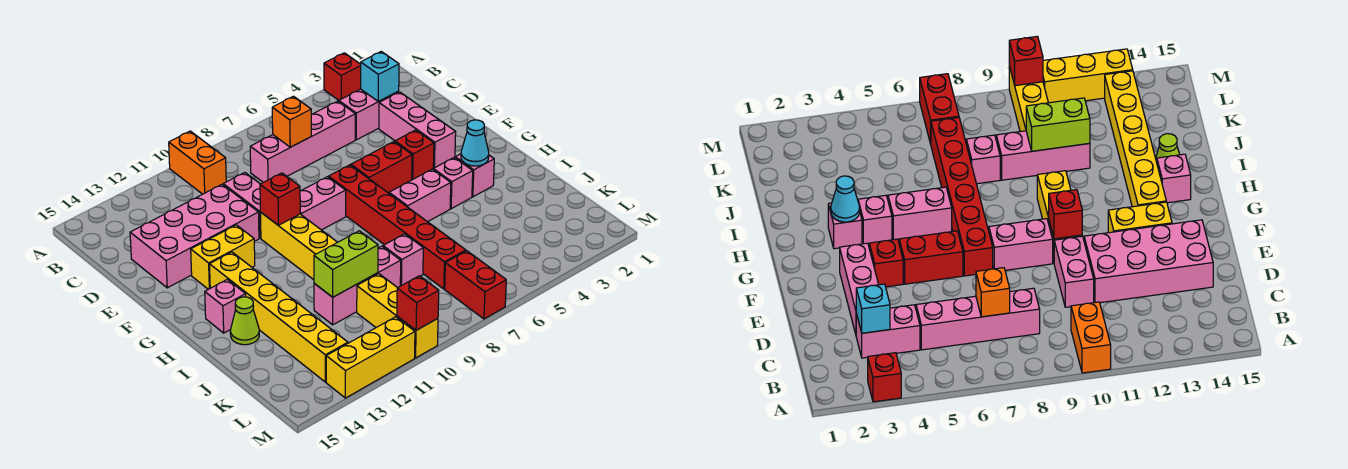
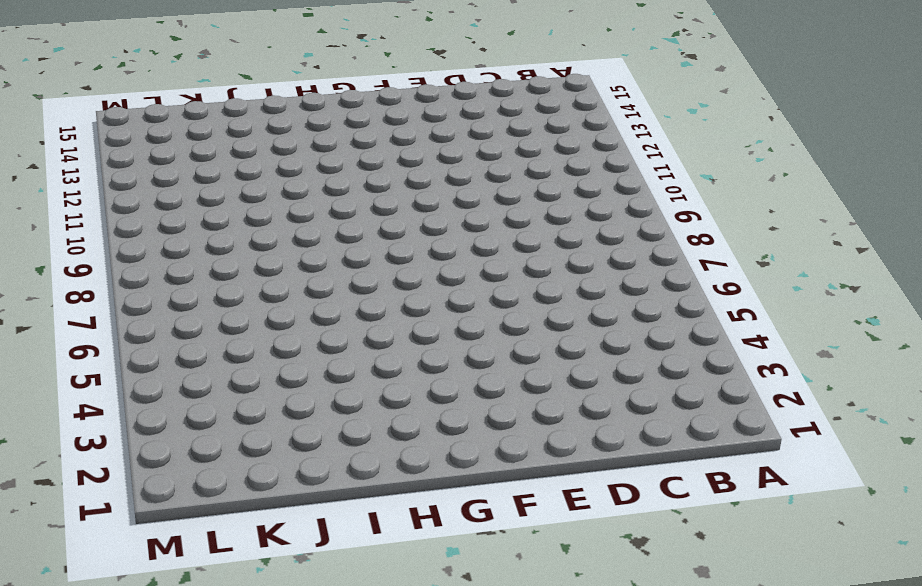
none -> red brick A3 level 1
none -> orange brick A10:B10 level 1
none -> pink brick C3:C4 level 1
none -> pink brick C5:C8 level 1

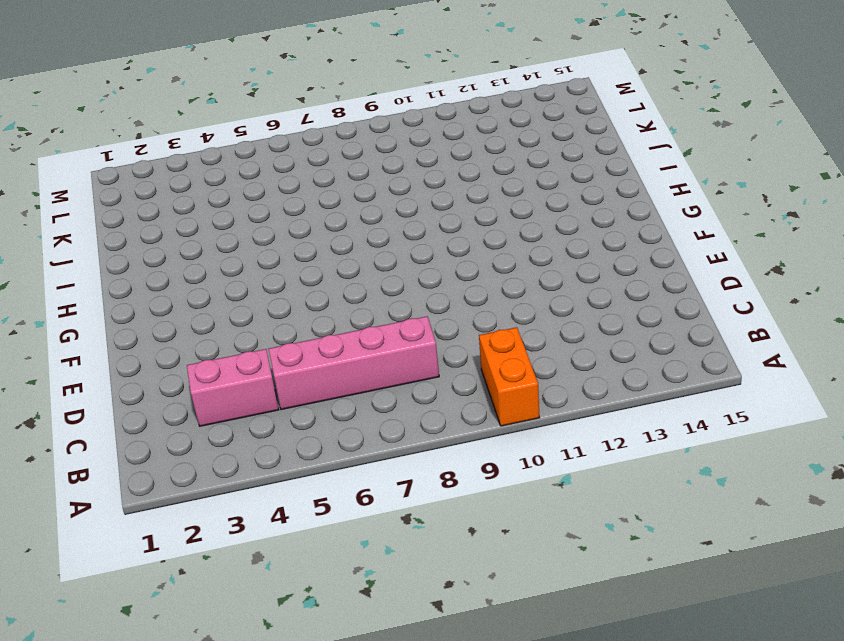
none -> red brick A3 level 1
none -> pink brick D3:F3 level 1
none -> pink brick D10:E10 level 1
none -> pink brick D11:E14 level 1

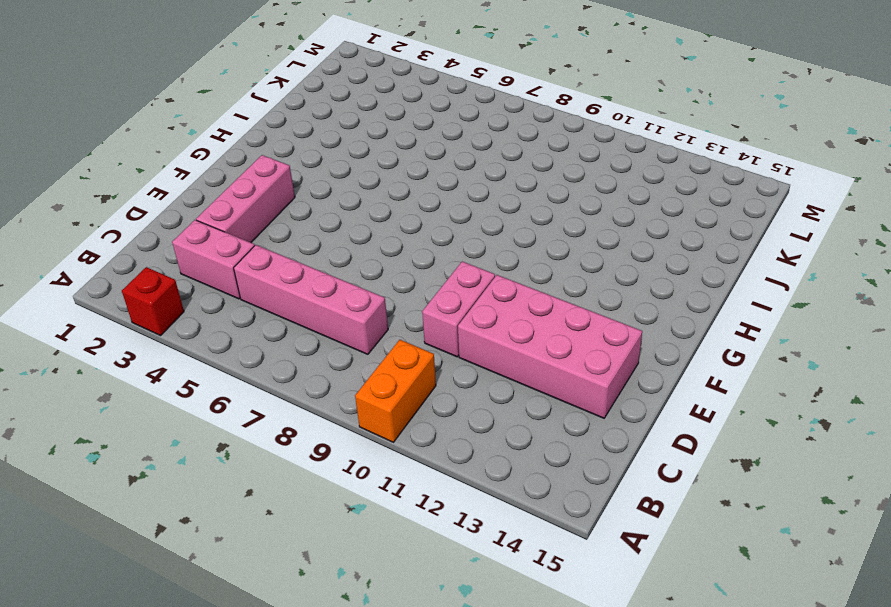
none -> red brick F4 level 1
none -> red brick F5:F6 level 1
none -> red brick F7:K7 level 1
none -> pink brick F8:F9 level 1

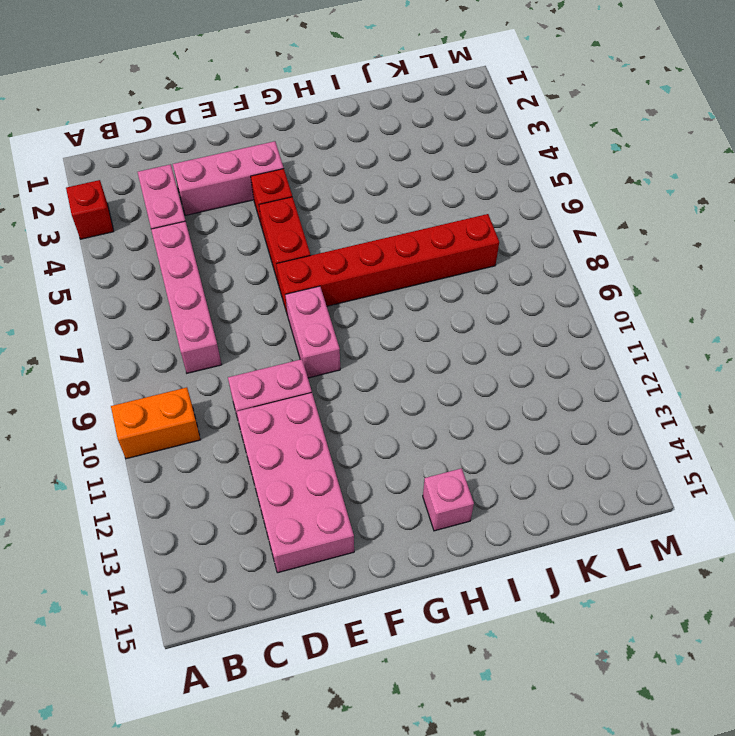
none -> yellow brick F10:H10 level 1
none -> yellow brick F12:F13 level 1
none -> yellow brick G13:L13 level 1
none -> pink brick H3 level 1

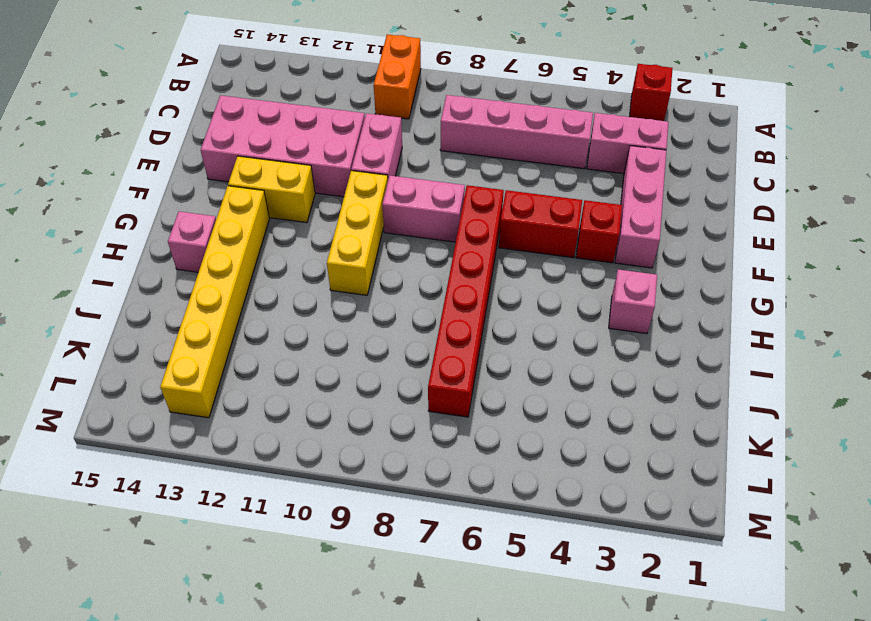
none -> pink brick H4 level 1
none -> pink brick H5:H6 level 1
none -> lime cone I14 level 1
none -> pink brick J8 level 1

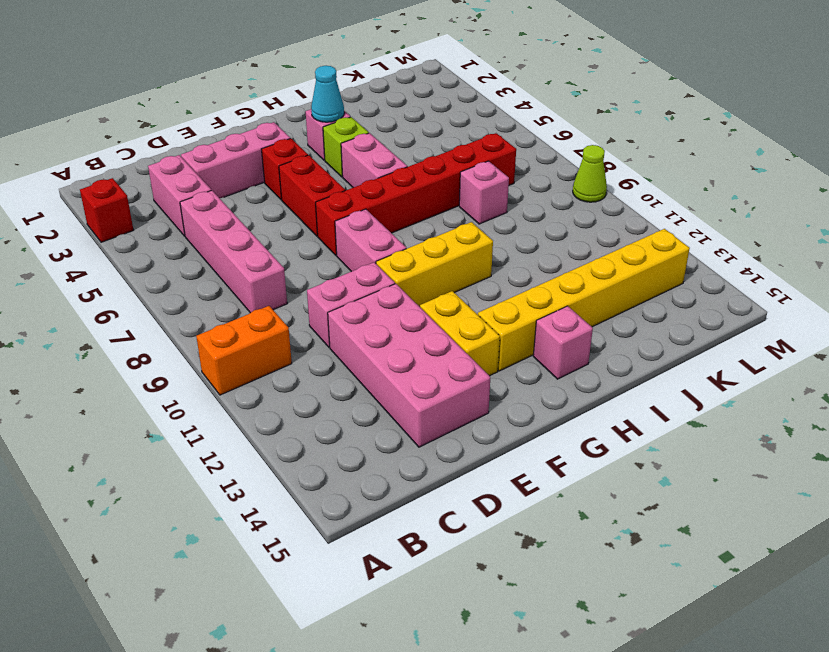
lime brick H4 level 1 -> pink brick H4 level 1
lime cone M9 level 1 -> lime cone I14 level 1
none -> pink brick J9:J11 level 1
none -> yellow brick K10:M10 level 1
none -> red brick L7:M7 level 1
none -> yellow brick M11:M13 level 1

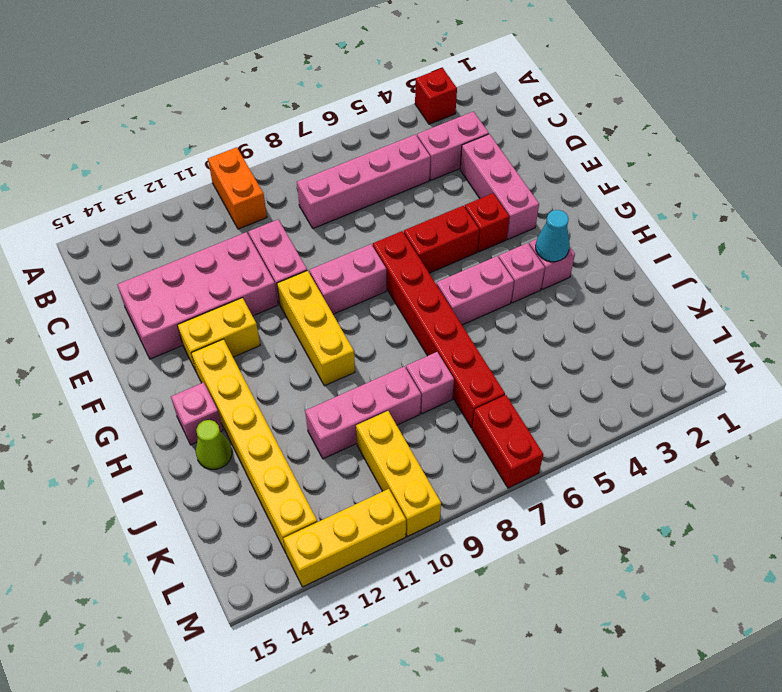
none -> cyan brick C3 level 2
none -> orange brick C7 level 2
none -> red brick F10 level 2
none -> lime brick J10:J11 level 2

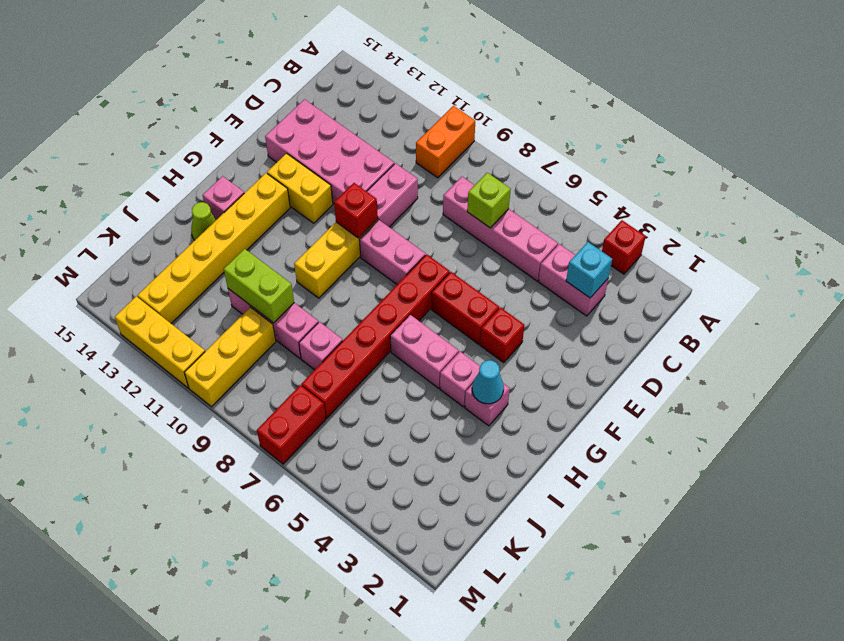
lime brick C7 level 2 -> orange brick C7 level 2
none -> pink brick D3:F3 level 1
none -> red brick M10 level 2

